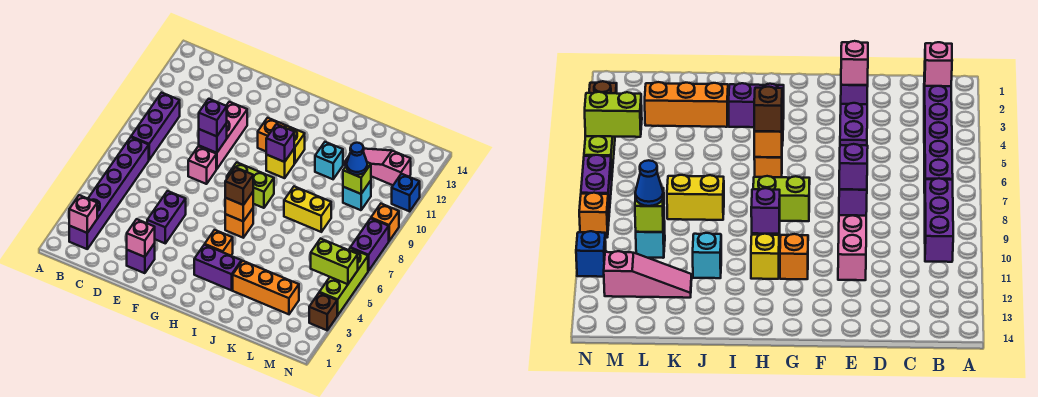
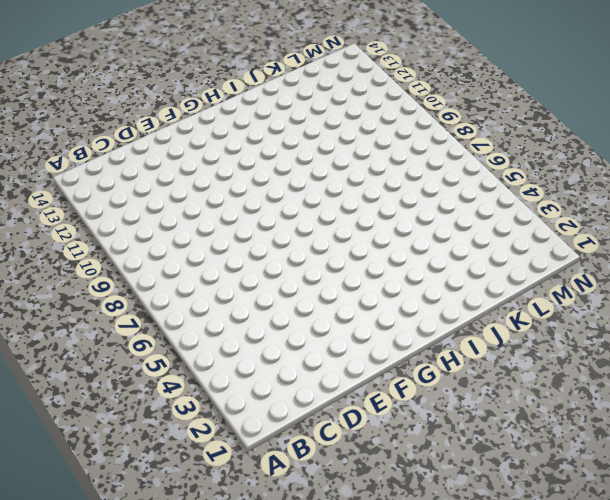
none -> purple brick B2:B7 level 1
none -> purple brick B8:B10 level 1
none -> purple brick E2 level 1
none -> purple brick E4:E5 level 1

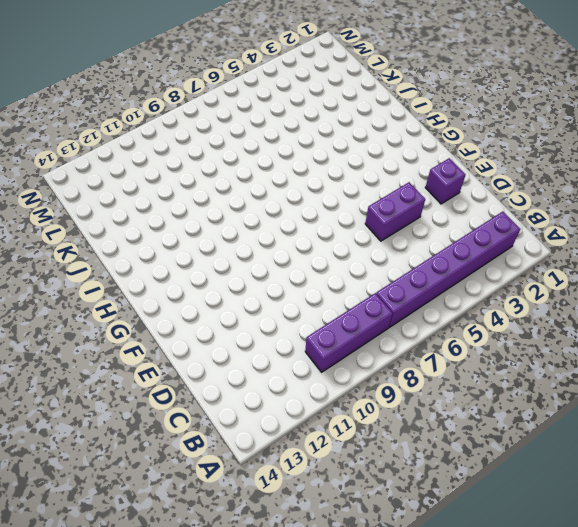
none -> pink brick E8 level 1
none -> pink brick E9:E11 level 1
none -> lime brick G8:H8 level 1
none -> orange brick G11 level 1

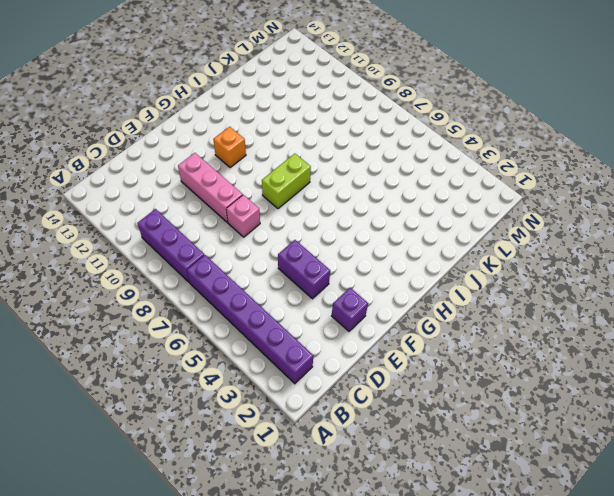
none -> purple brick H3:I3 level 1
none -> orange brick H4 level 1
none -> orange brick H6 level 1
none -> yellow brick H10 level 1

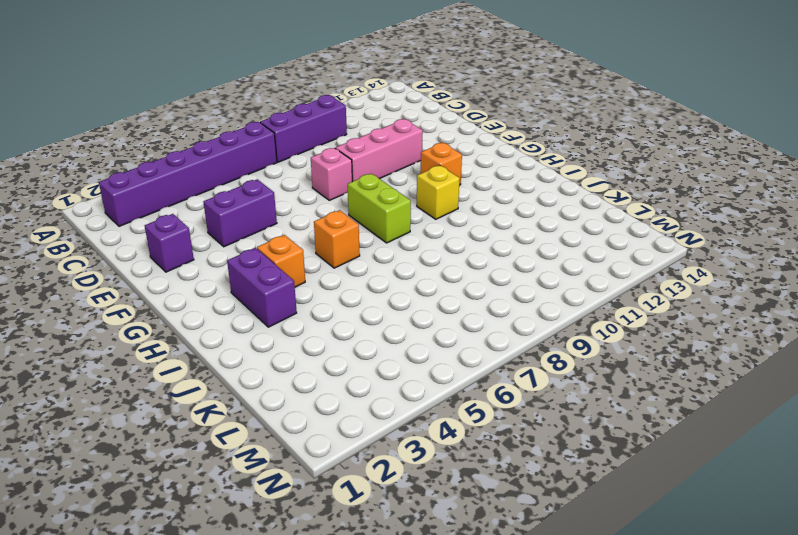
none -> yellow brick H11 level 1
none -> orange brick J3:L3 level 1
none -> yellow brick J8:K8 level 1
none -> cyan brick J11 level 1

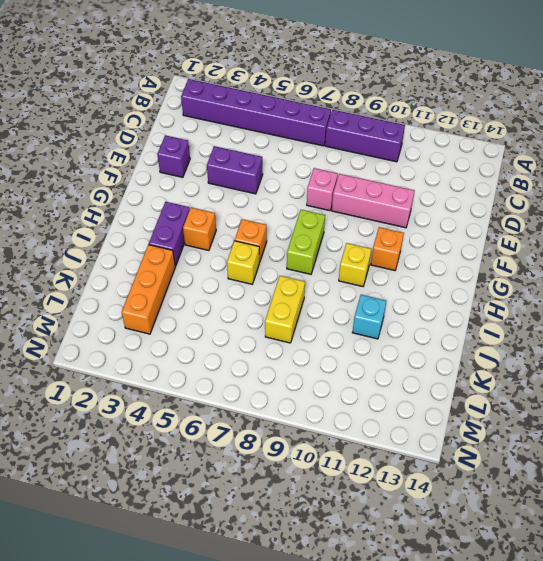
yellow brick I6 level 1 -> yellow brick H11 level 1
none -> pink slope K12:M12 level 1 top M
none -> cyan brick L10 level 1
none -> brown brick N3 level 1
none -> lime brick N4:N6 level 1

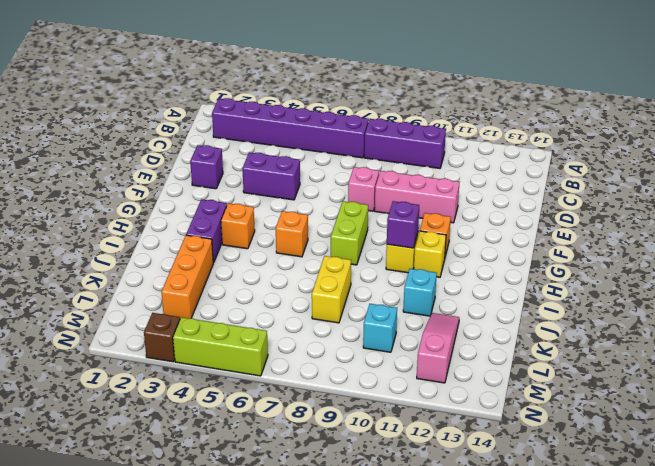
none -> purple brick N7:N8 level 1
none -> orange brick N9 level 1
none -> blue brick N11 level 1
none -> pink brick B2 level 2

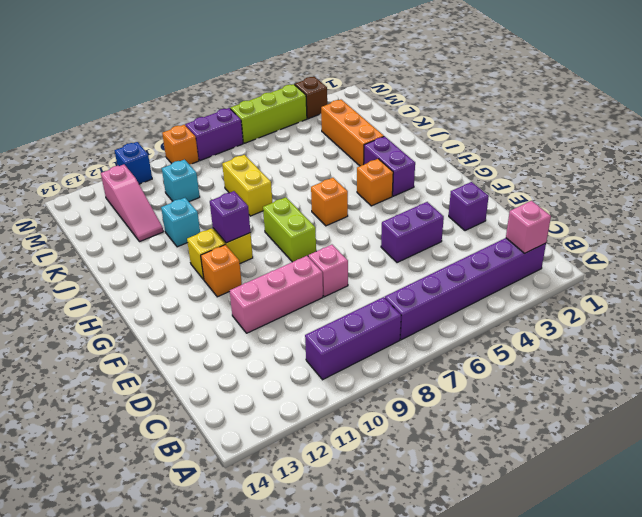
none -> pink brick E2 level 2
none -> purple brick E9 level 2
none -> orange brick H6 level 2
none -> lime brick L10 level 2

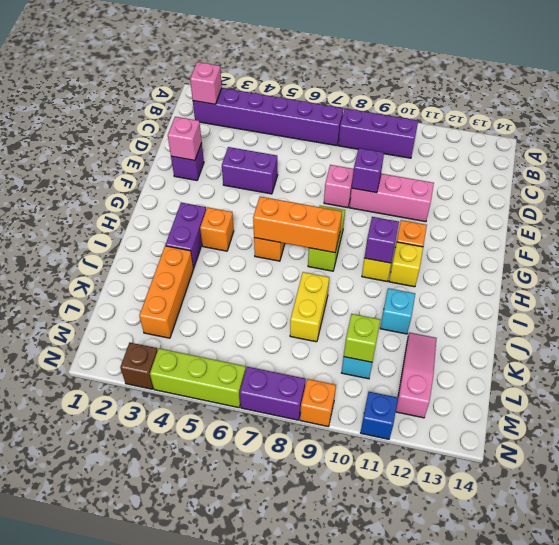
orange brick H6:H8 level 2 -> orange brick H6 level 2
none -> lime brick M5:N5 level 2
none -> purple brick E9 level 3
none -> brown brick H6 level 3
none -> blue cone L10 level 3

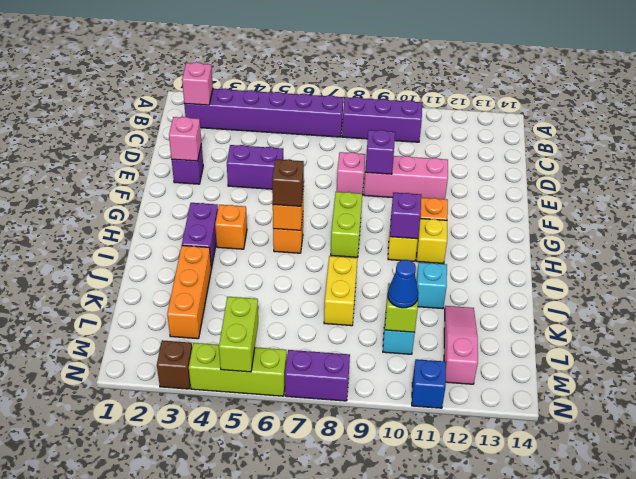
none -> orange brick N9 level 1
none -> purple brick E9 level 3

